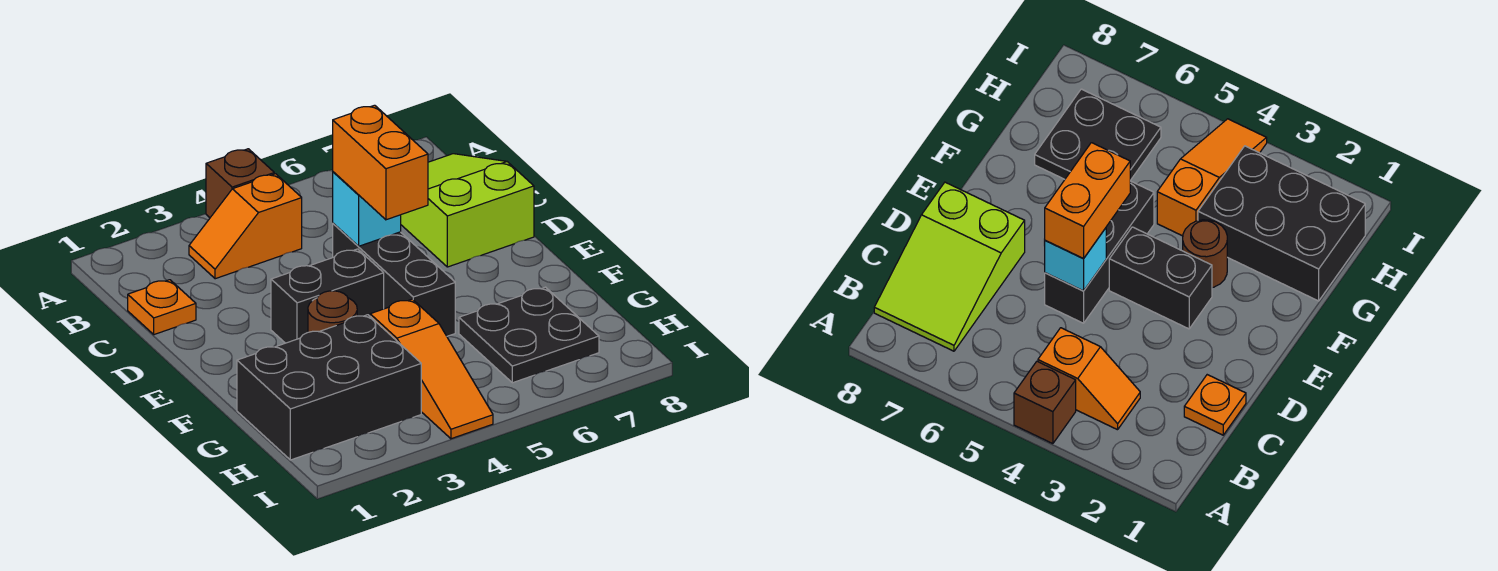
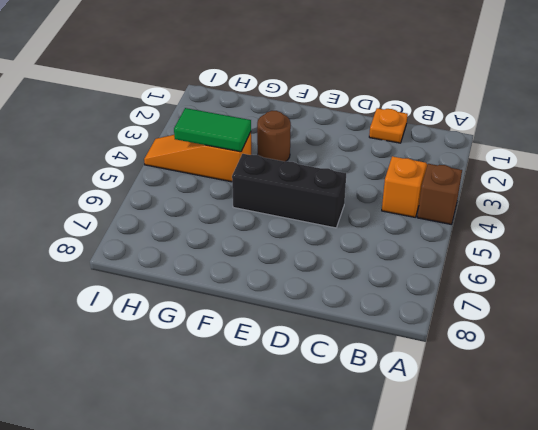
green tile G4:H4 level 2 -> none
none -> lime slope B7:D8 level 1 top D
none -> black brick E3:E4 level 1
none -> black brick G1:H3 level 1

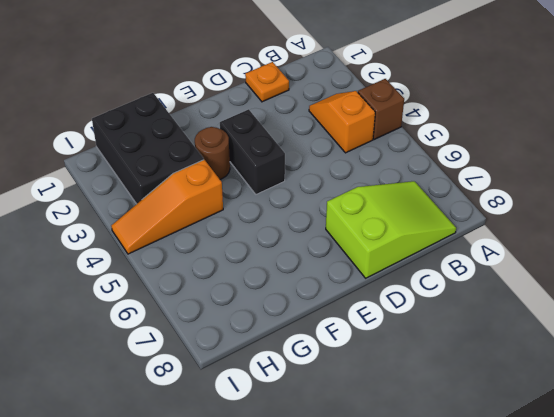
none -> black brick D5:F5 level 1
none -> black plate G6:H7 level 1
none -> cyan brick D5 level 2

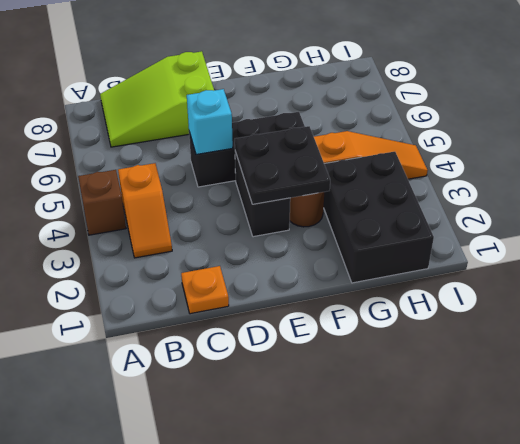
black plate E3:F4 level 2 -> black plate G6:H7 level 1
none -> orange brick D5:E5 level 3

